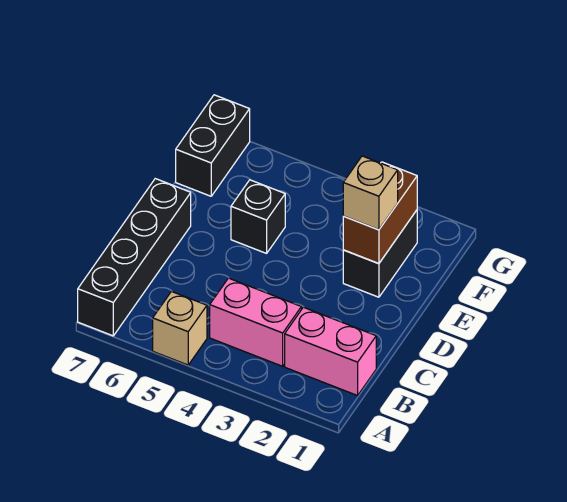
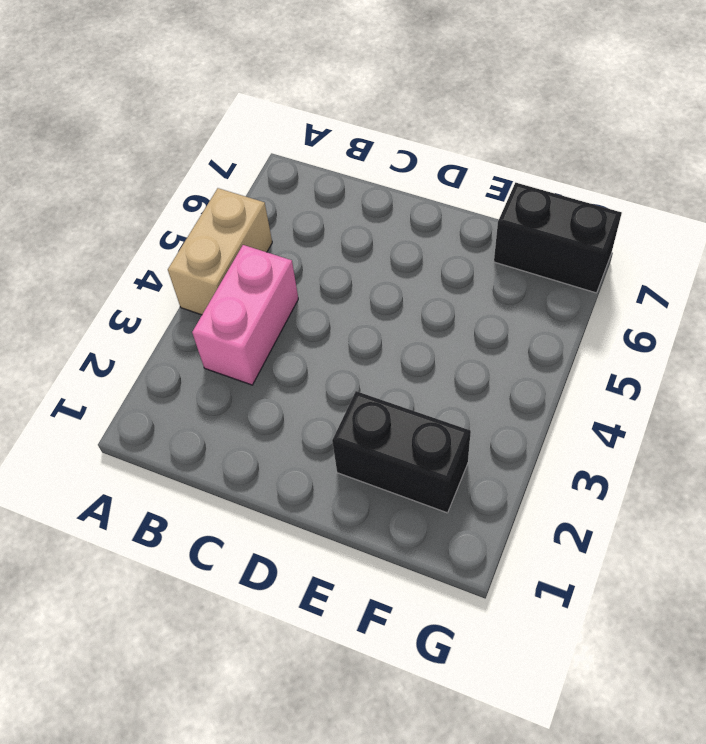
tan brick A4:A5 level 1 -> tan brick A5 level 1
none -> black brick A7:D7 level 1
none -> pink brick B1:B2 level 1

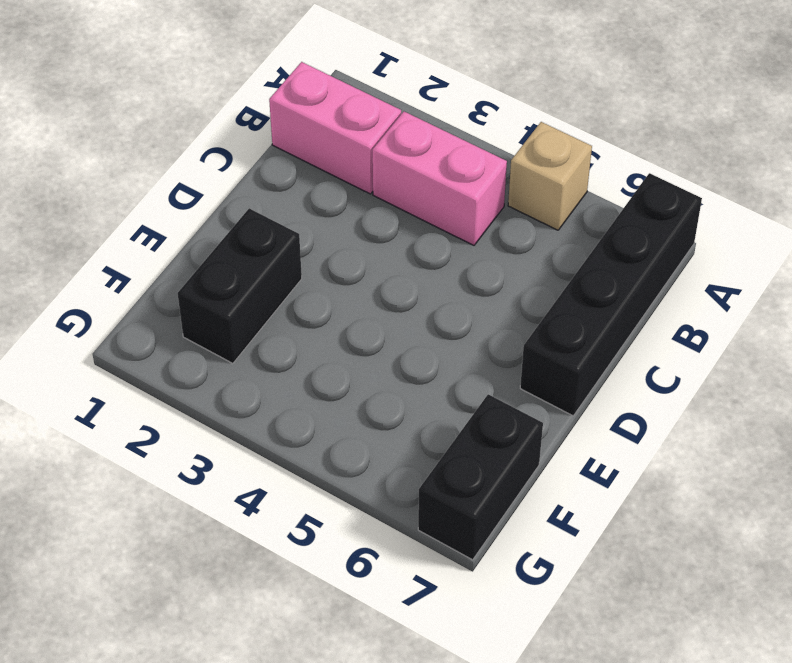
none -> black brick E5 level 1
none -> brown brick E2:F2 level 2

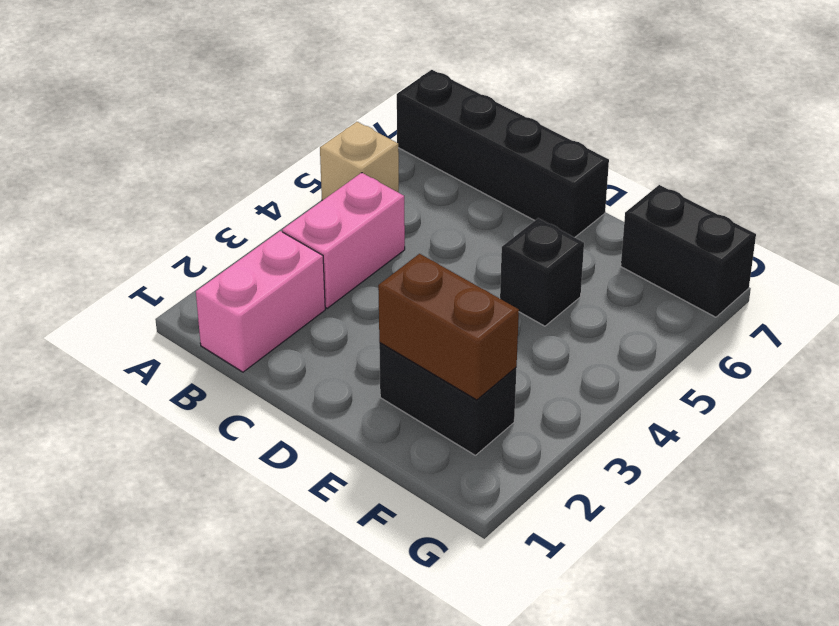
none -> tan brick E2 level 3

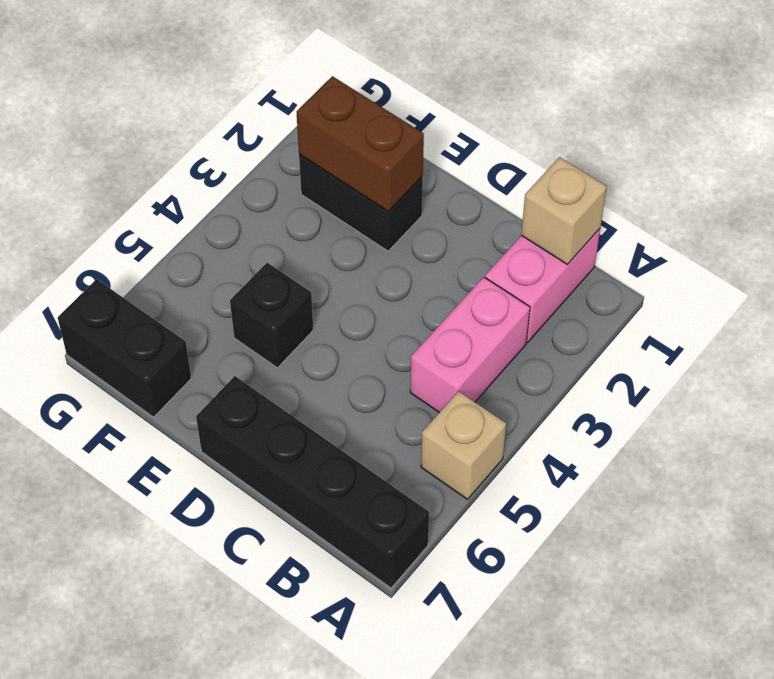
tan brick B1 level 2 -> tan brick E2 level 3

